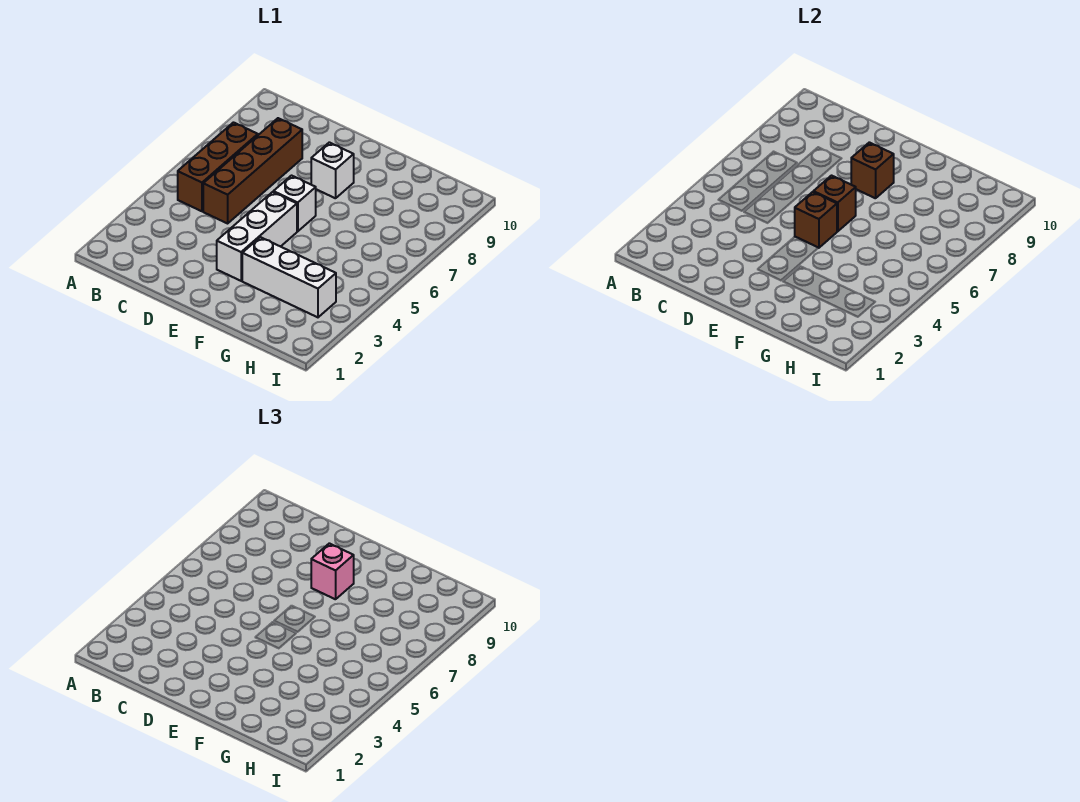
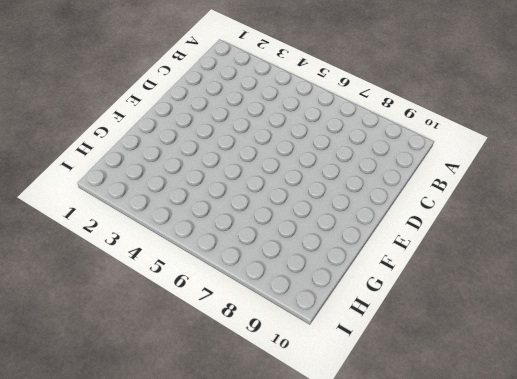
none -> brown brick B5:B7 level 1
none -> brown brick C5:C8 level 1

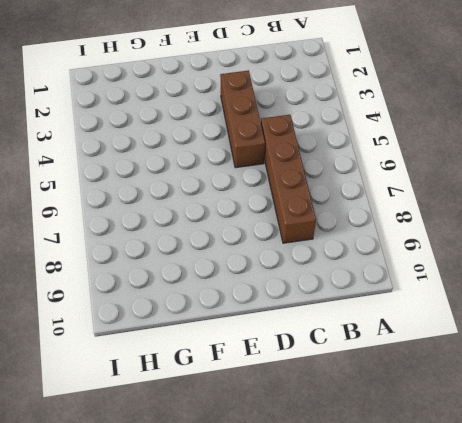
brown brick D3:D5 level 1 -> brown brick B5:B7 level 1
none -> white brick E3:E5 level 1
none -> white brick E6 level 1

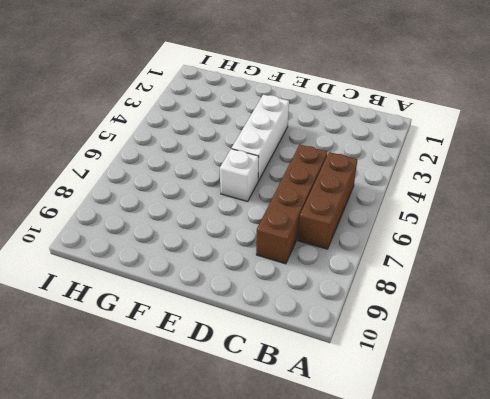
none -> white brick E8 level 1
none -> white brick F3:H3 level 1

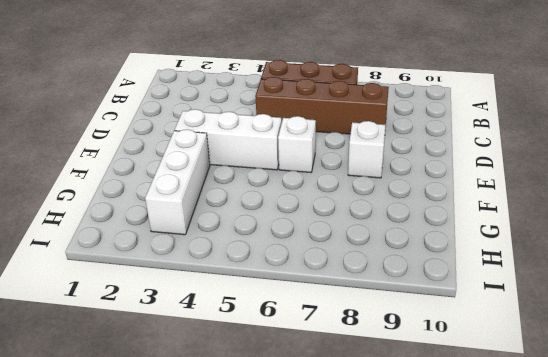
none -> brown brick E5 level 2
none -> brown brick E6 level 2

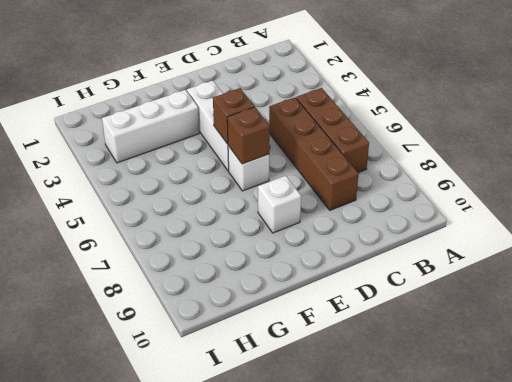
none -> brown brick E8 level 2
none -> pink brick E8 level 3

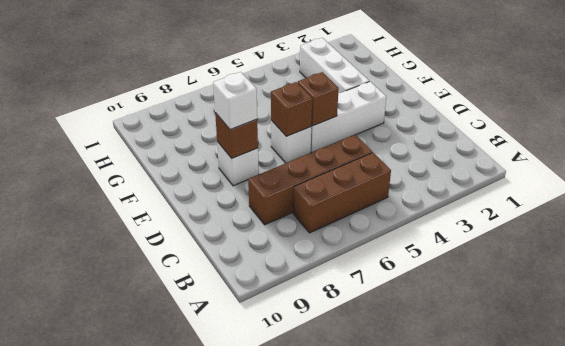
white brick E8 level 3 -> pink brick E8 level 3

